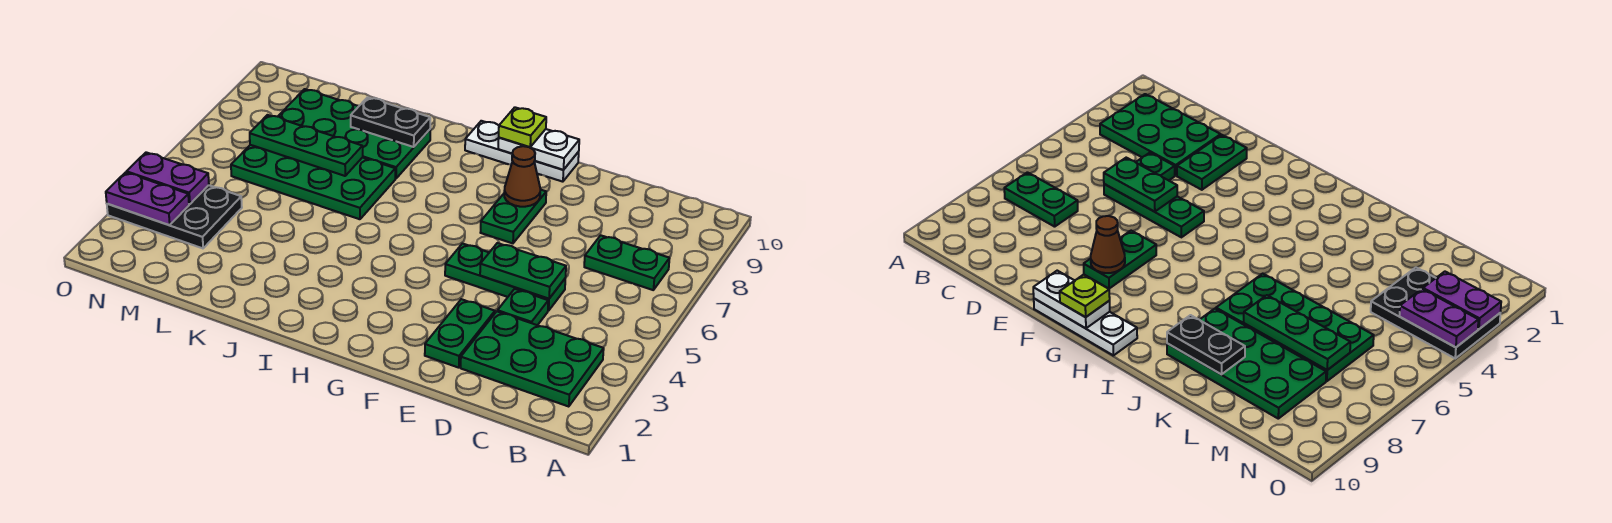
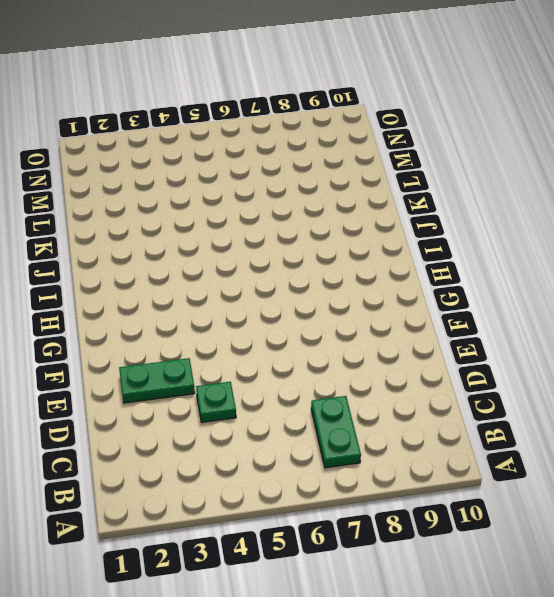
none -> green plate B2:D3 level 1
none -> green plate D5:F5 level 1
none -> green plate F7:F8 level 1

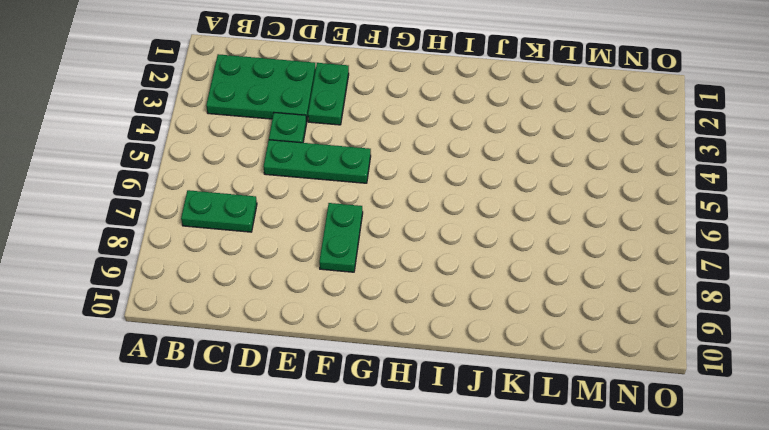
none -> white plate F10:H10 level 1
none -> green plate J6:M7 level 1
none -> green plate J8:M9 level 1

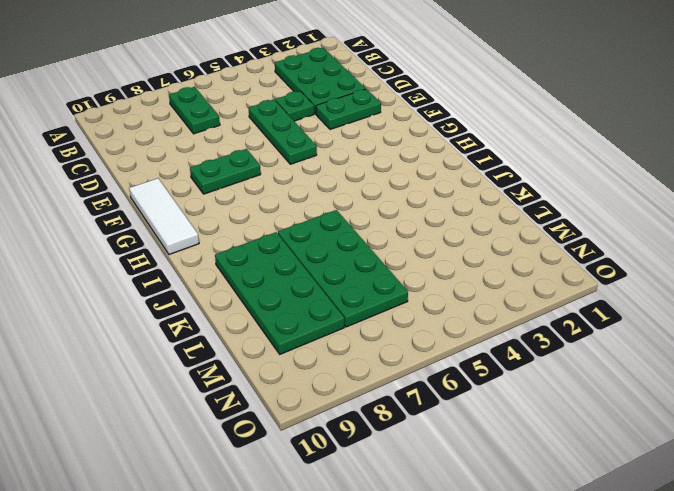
white tile F10:H10 level 1 -> white plate F10:H10 level 1
none -> black plate M3:O4 level 1
none -> green plate D5:E5 level 2
none -> brown cone F8 level 2

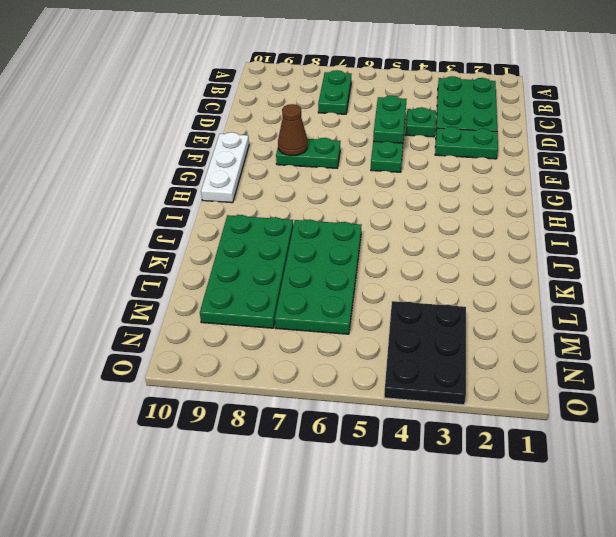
none -> white plate F10:G10 level 2
none -> black plate J9:K9 level 2
none -> green plate K7:M7 level 2

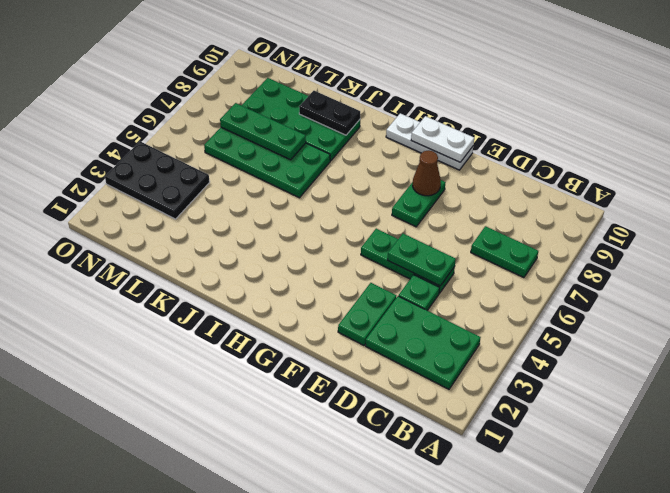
none -> purple plate N3:O3 level 2
none -> purple plate N4:O4 level 2
none -> lime plate G10 level 3

